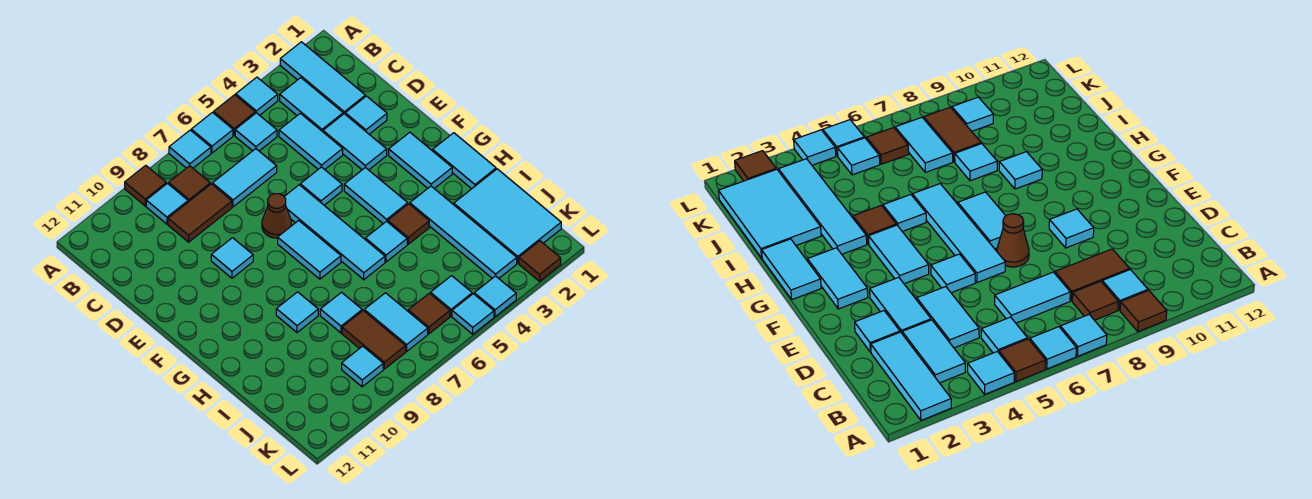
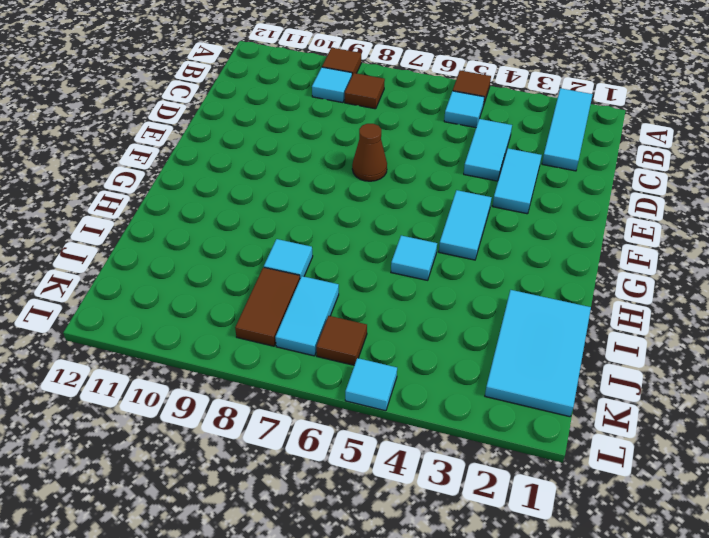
none -> cyan tile A4 level 1
none -> cyan tile A6 level 1
none -> cyan tile A7 level 1
none -> cyan tile B3:C3 level 1

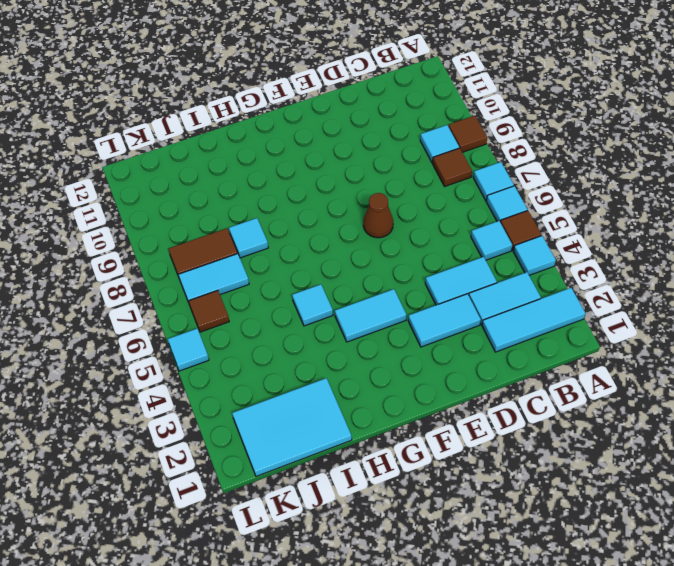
none -> cyan tile C6:C7 level 1
none -> brown tile C8:C9 level 1
none -> cyan tile D2 level 1
none -> cyan tile E5 level 1

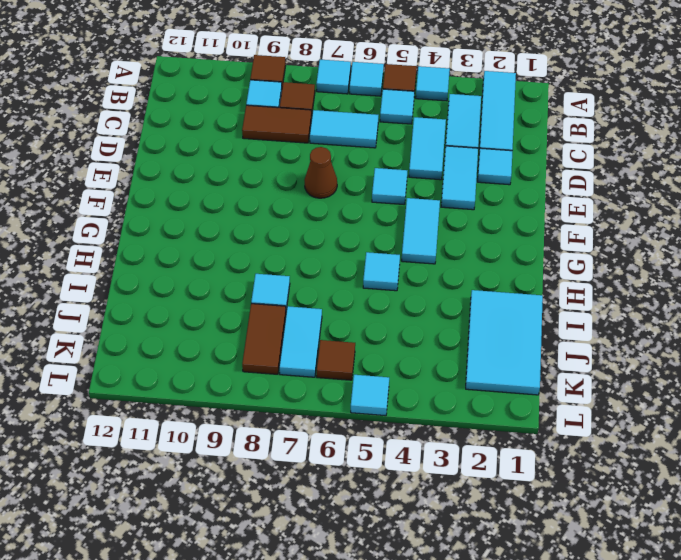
none -> cyan tile E6:H6 level 1
none -> cyan tile E9 level 1
none -> cyan tile F2:G2 level 1
none -> cyan tile F7:G7 level 1

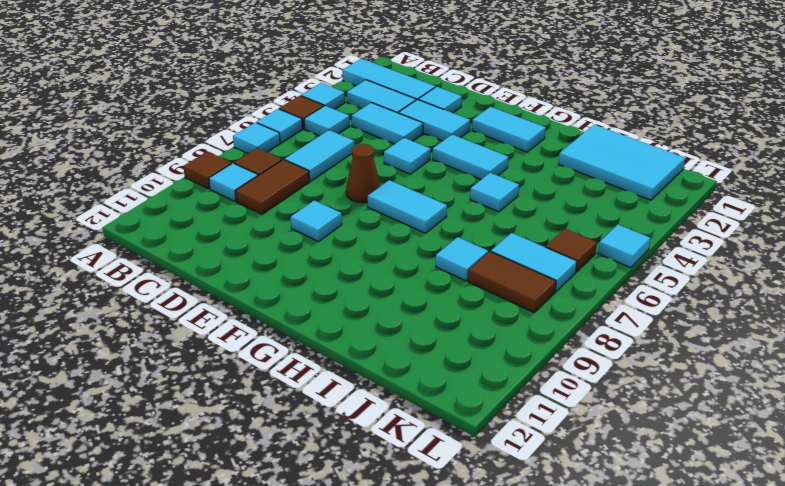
none -> cyan tile E6:H6 level 1
none -> cyan tile G1:H1 level 1
none -> cyan tile H3:K3 level 1
none -> brown tile H4 level 1

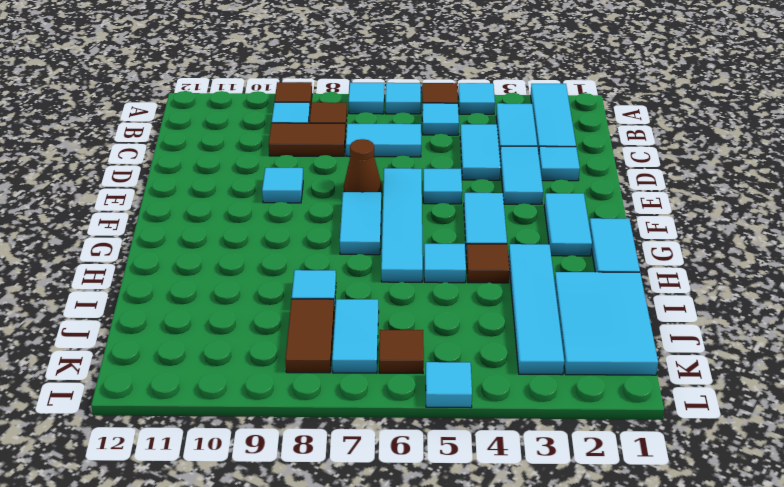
none -> cyan tile H9 level 1
none -> cyan tile K5 level 1
none -> cyan tile K9 level 1
none -> brown tile L2 level 1

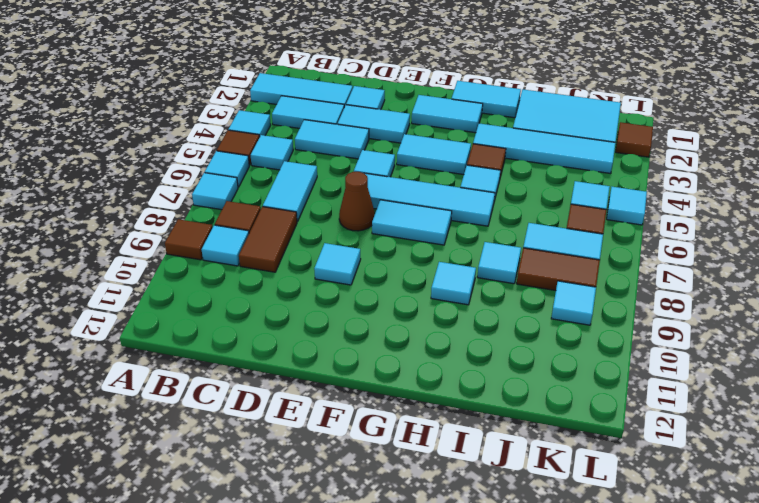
none -> cyan tile L4 level 1

